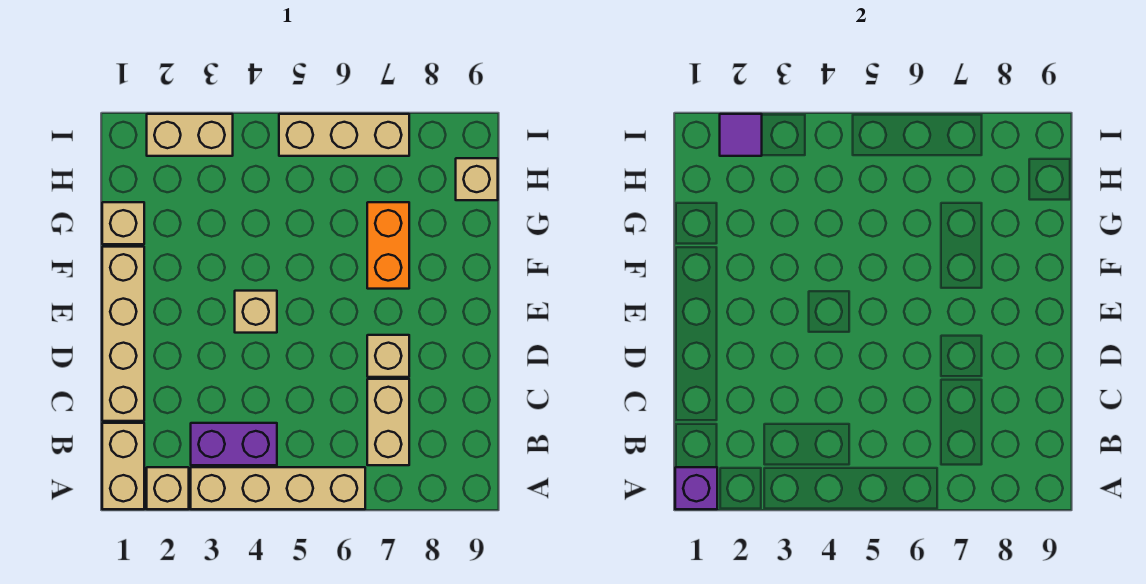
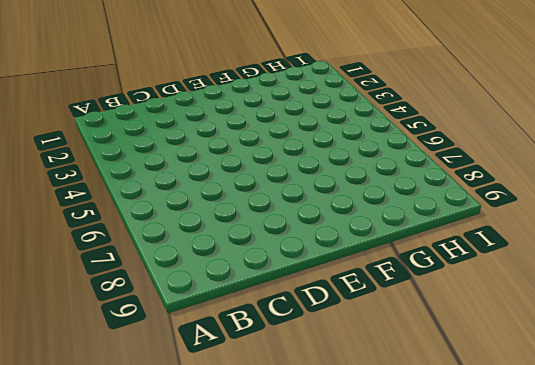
none -> tan brick A1:B1 level 1
none -> tan brick A2 level 1
none -> tan brick A3:A6 level 1

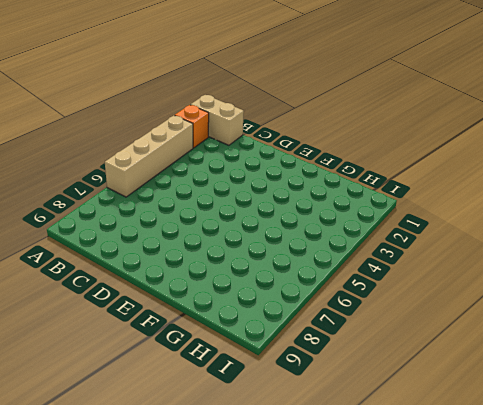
orange brick A2 level 1 -> tan brick A2 level 1
none -> purple brick B3:B4 level 1
none -> tan brick B7:C7 level 1
none -> tan brick C1:F1 level 1

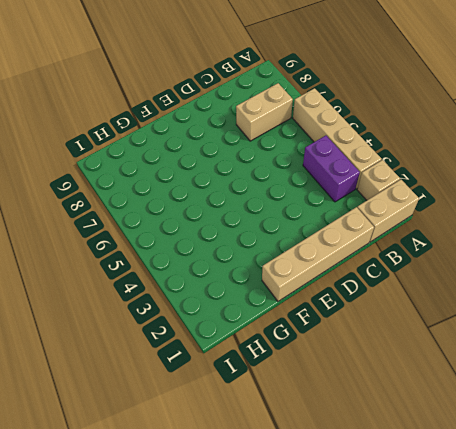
none -> tan brick D7 level 1
none -> tan brick E4 level 1
none -> orange brick F7:G7 level 1

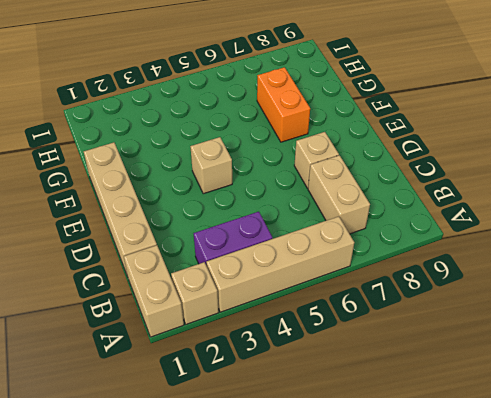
none -> tan brick G1 level 1
none -> tan brick H9 level 1
none -> tan brick I2:I3 level 1

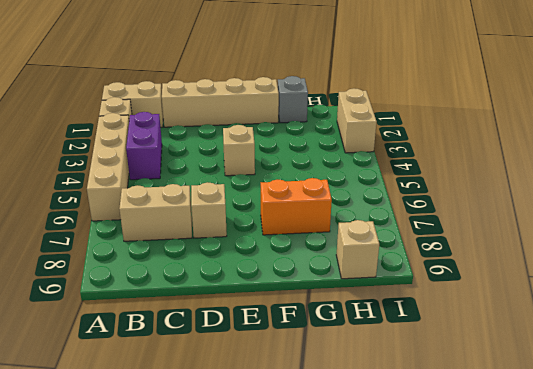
grey brick G1 level 1 -> tan brick G1 level 1
none -> tan brick I5:I7 level 1
none -> purple brick A1 level 2
none -> purple tile I2 level 2

